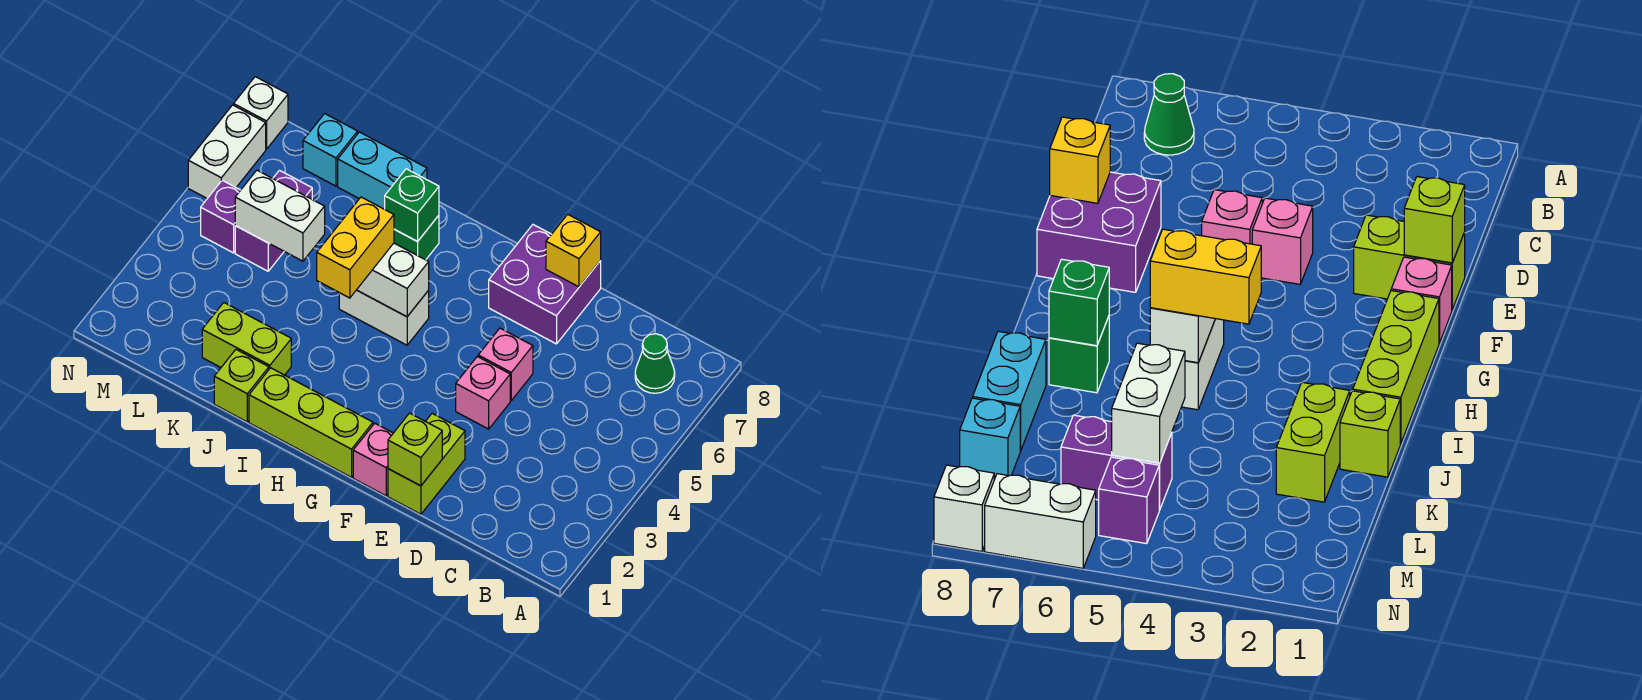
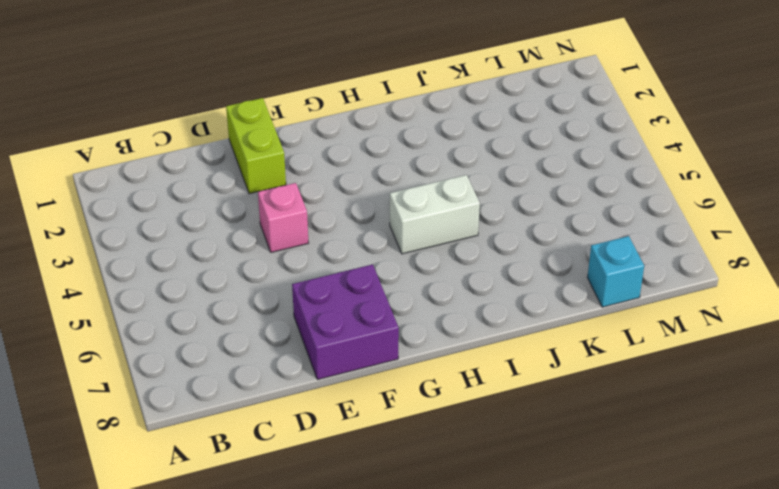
none -> green cone B7 level 1
none -> pink brick E5 level 1
none -> pink brick F1 level 1

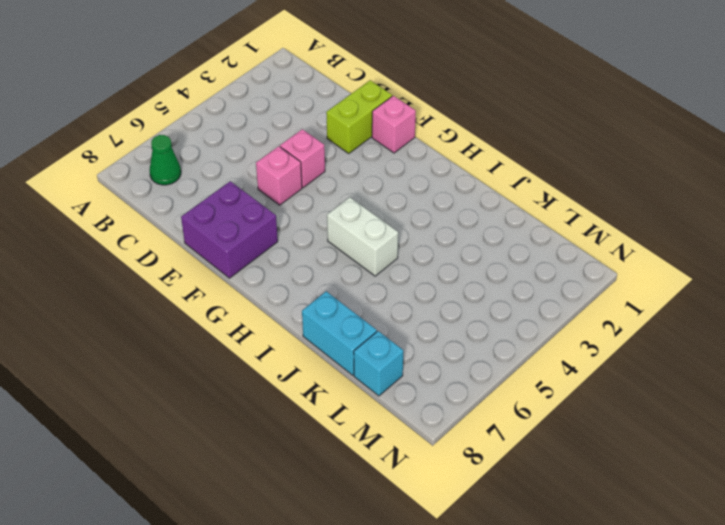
none -> lime brick G1:I1 level 1
none -> green brick I7 level 1
none -> lime brick J1 level 1

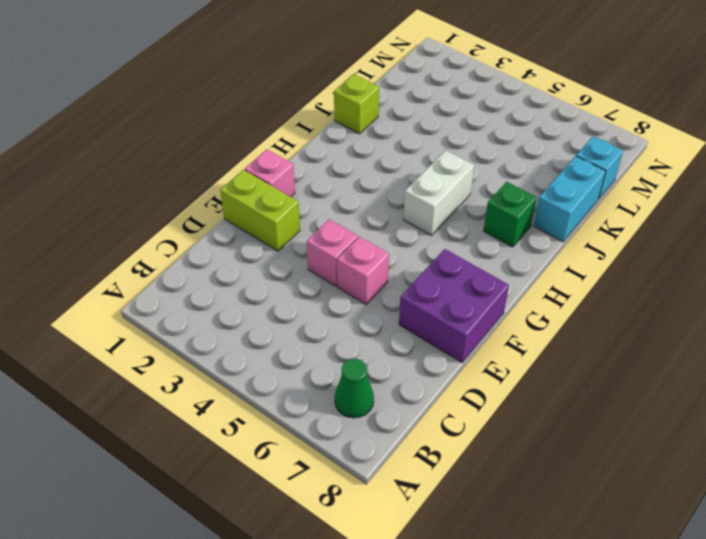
none -> lime brick G1:I1 level 1
none -> lime brick J2:K2 level 1
none -> purple brick L5:L6 level 1

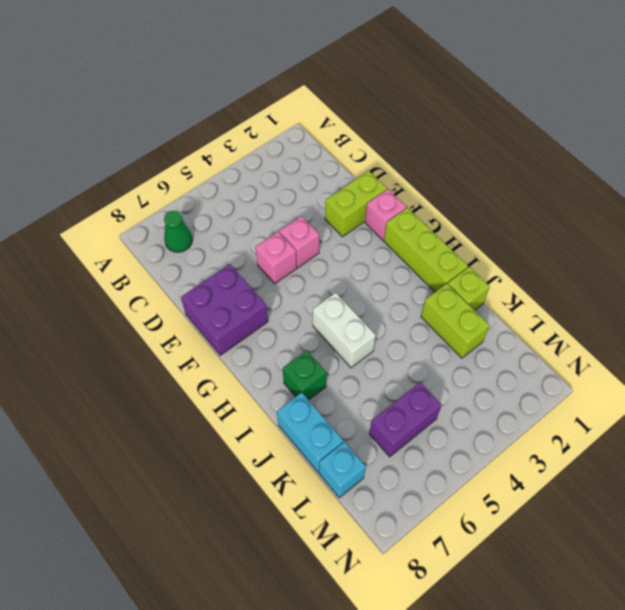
none -> purple brick M5 level 1
none -> white brick N6:N7 level 1
none -> white brick N8 level 1

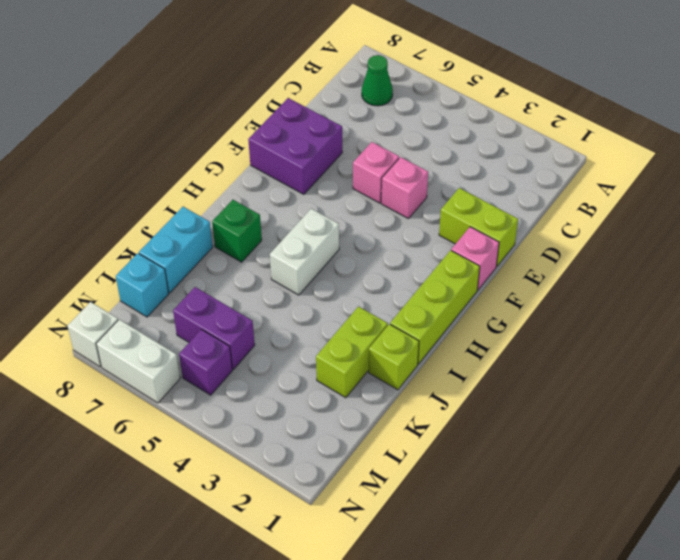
none -> lime brick E1 level 2
none -> yellow brick E8 level 2
none -> white brick H5:I5 level 2

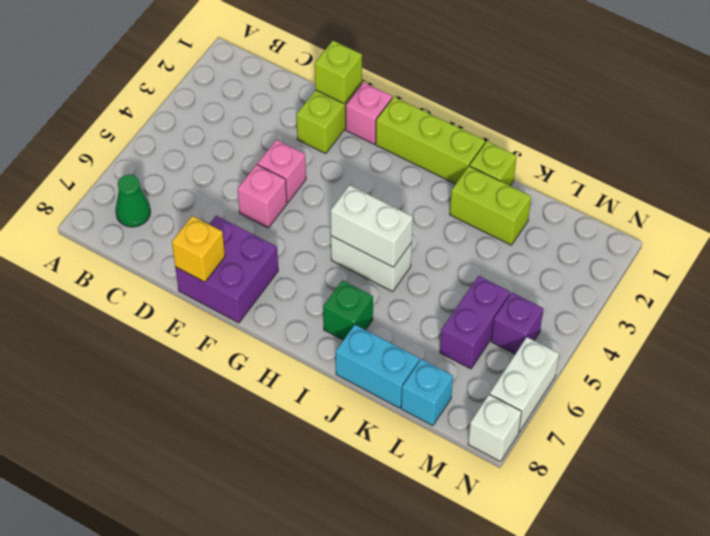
none -> green brick I7 level 2
none -> white brick K5:L5 level 2
none -> yellow brick I4:I5 level 3

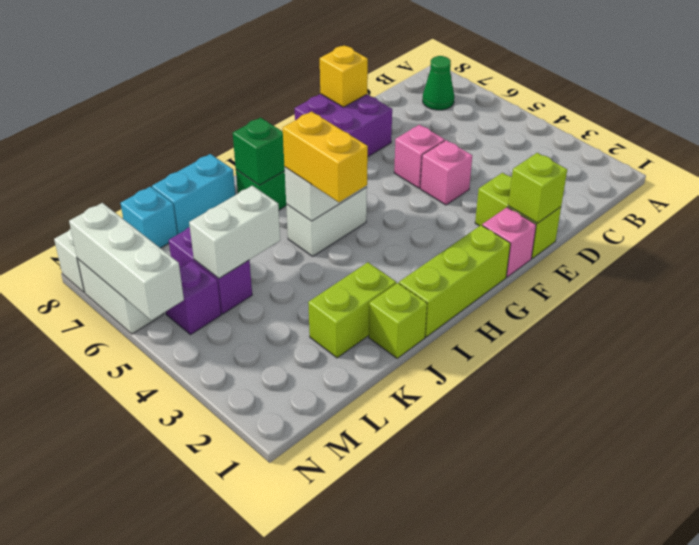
white brick N5:N7 level 2 -> none

